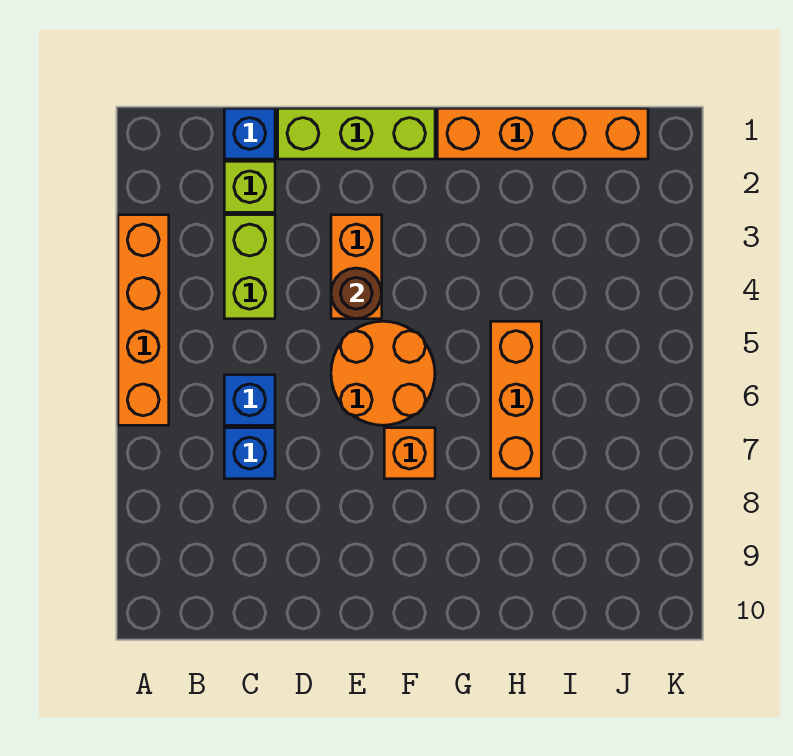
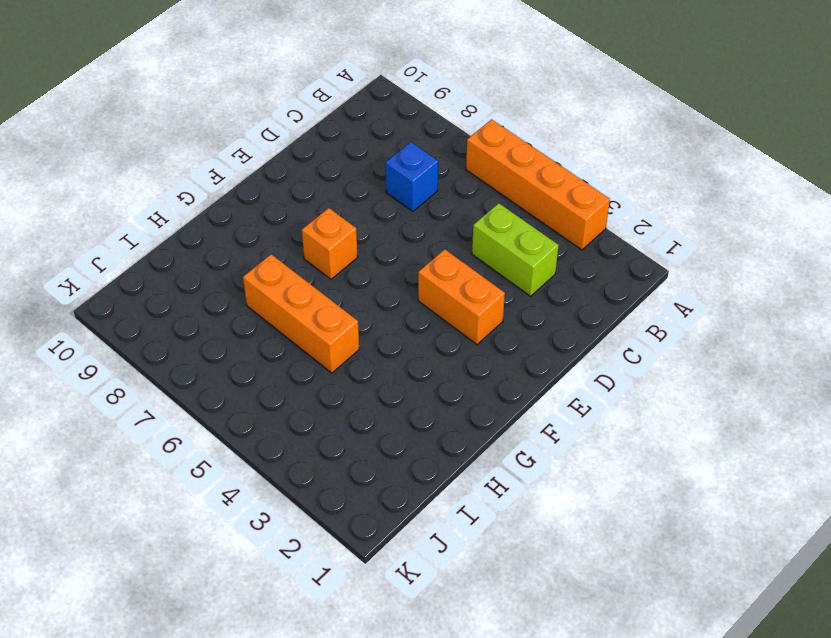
none -> blue brick C1 level 1
none -> lime brick C2 level 1
none -> blue brick C6 level 1

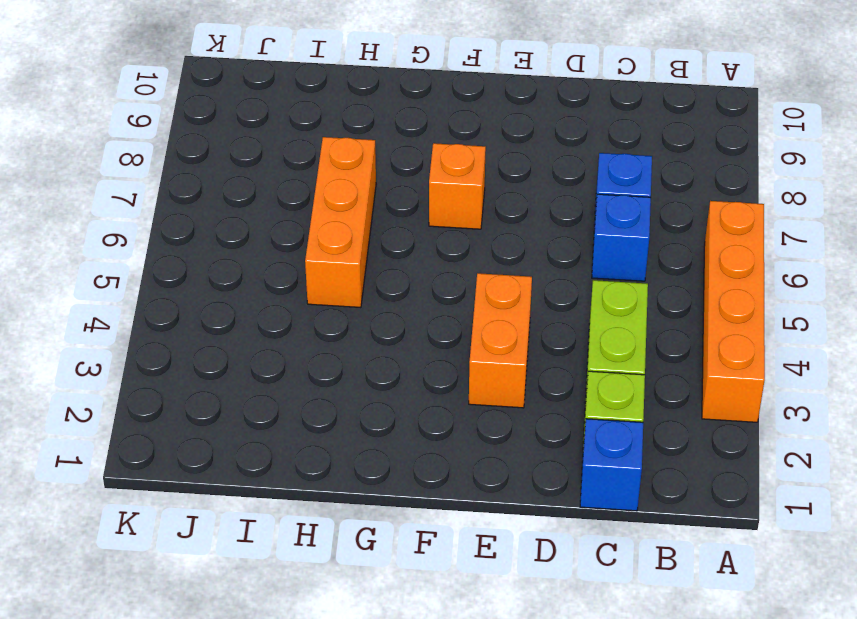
none -> lime brick D1:F1 level 1
none -> orange round brick E5:F6 level 1
none -> orange brick G1:J1 level 1

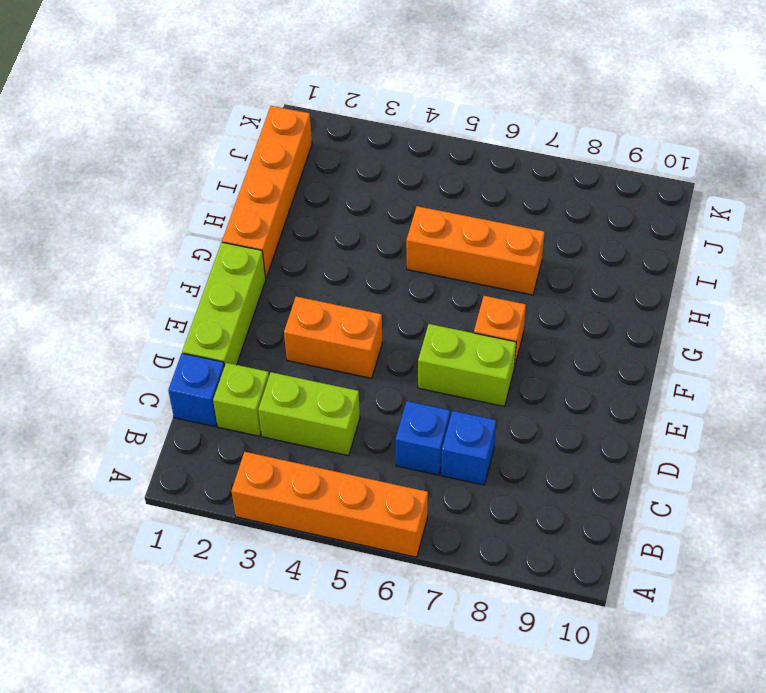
lime brick E6:E7 level 1 -> orange round brick E5:F6 level 1
none -> brown round brick E4 level 2

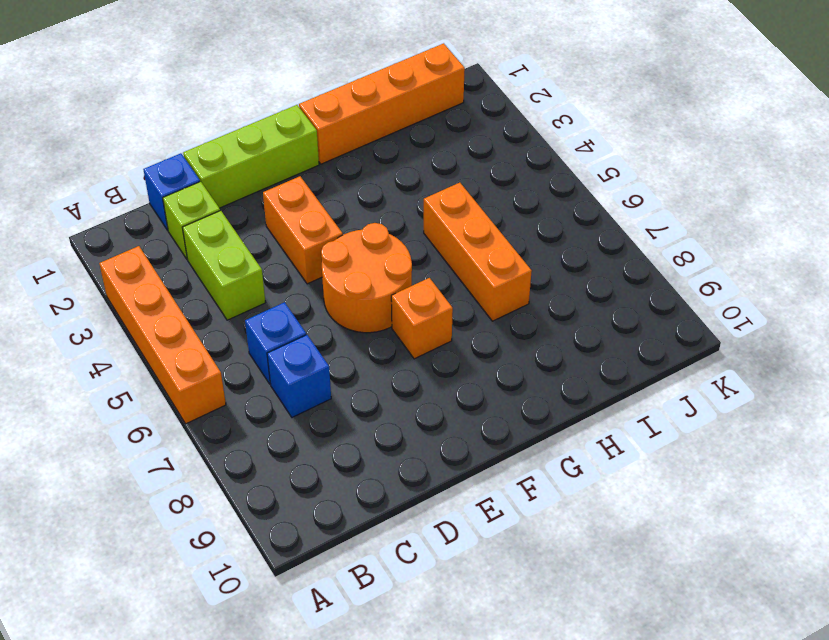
none -> brown round brick E4 level 2

